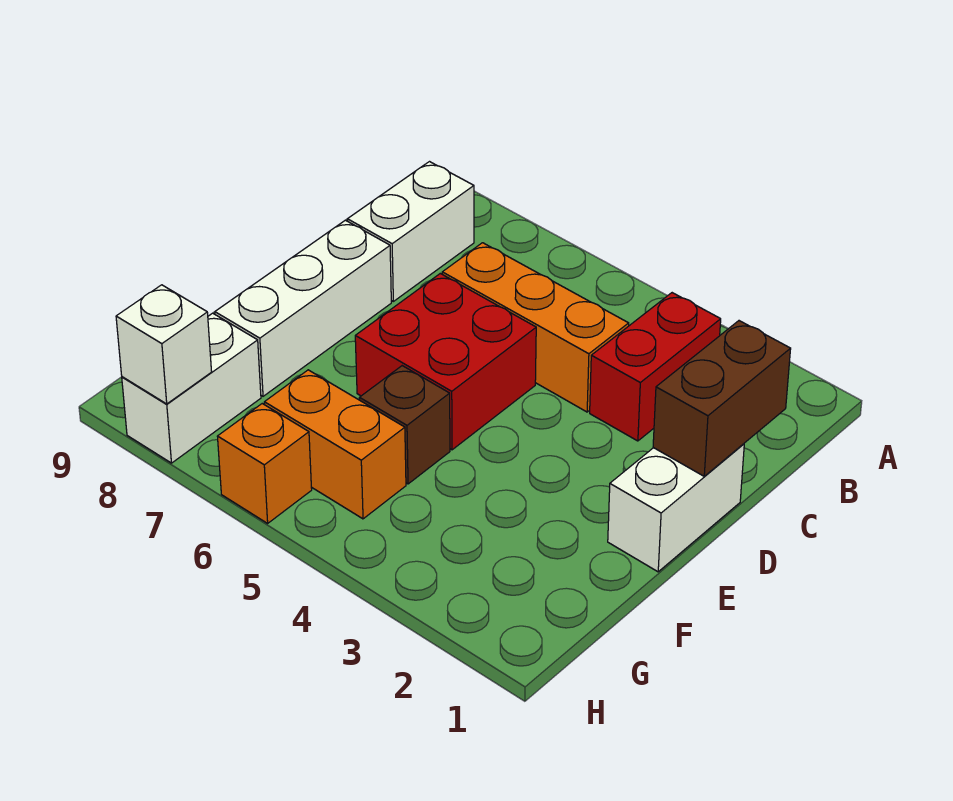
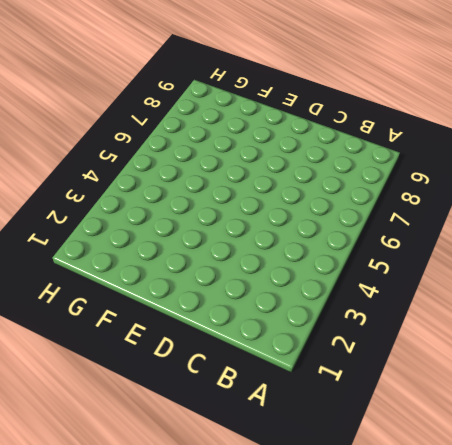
none -> red brick B3:C3 level 1
none -> white brick B8:C8 level 1
none -> orange brick C4:C6 level 1

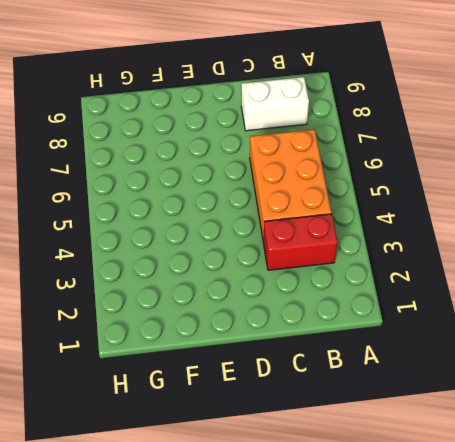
orange brick B4:C6 level 1 -> orange brick C4:C6 level 1
none -> white brick D1:E1 level 1
none -> red brick D5:E6 level 1
none -> white brick D8:F8 level 1

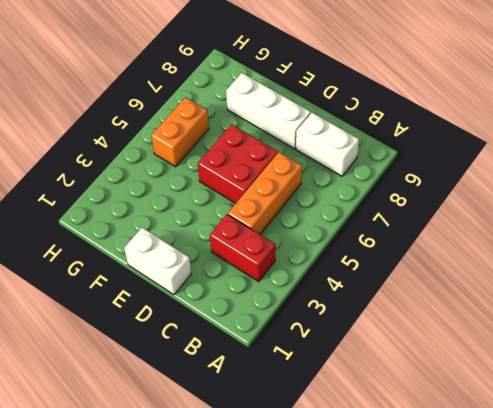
none -> brown brick F5 level 1
none -> white brick G8:H8 level 1
none -> orange brick H6 level 1

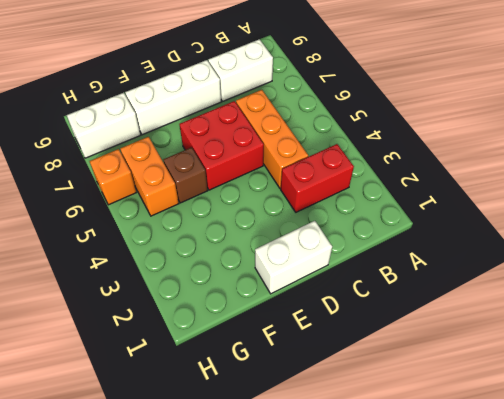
none -> brown brick C1:D1 level 2
none -> white brick H8 level 2

